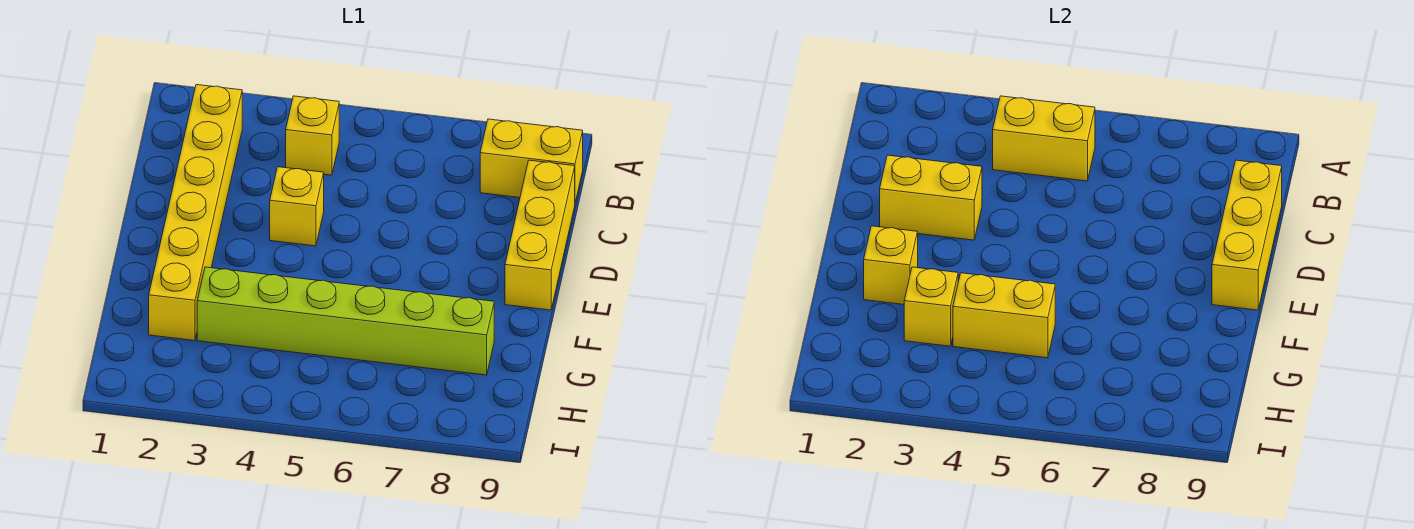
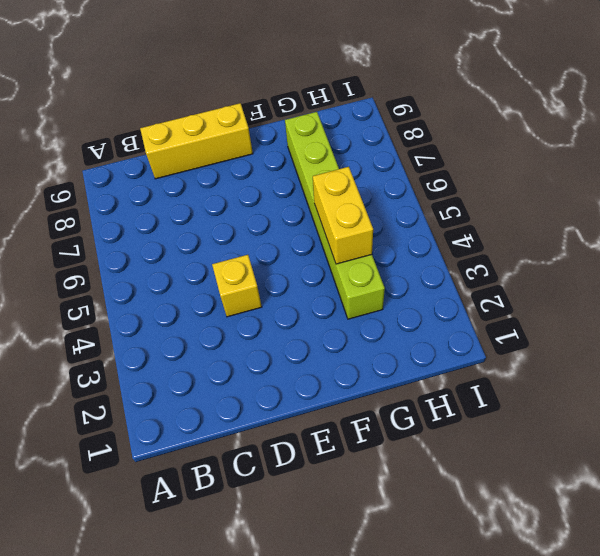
none -> yellow brick B2:G2 level 1
none -> yellow brick B4 level 1
none -> yellow brick B8:B9 level 1

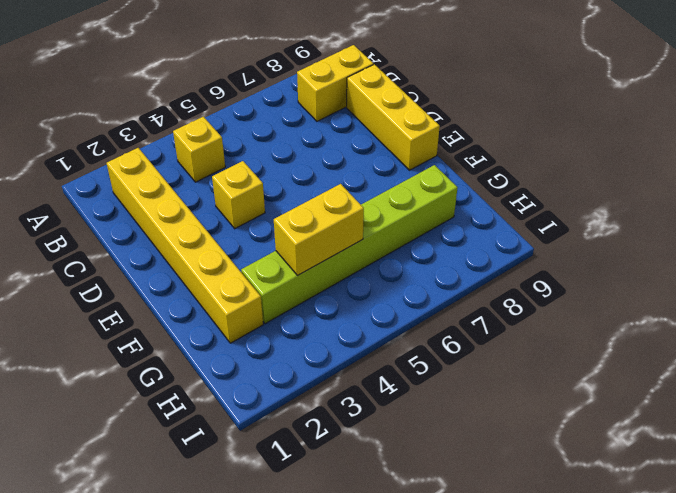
none -> yellow brick B4:B5 level 2
none -> yellow brick C9:E9 level 2
none -> yellow brick D2:D3 level 2

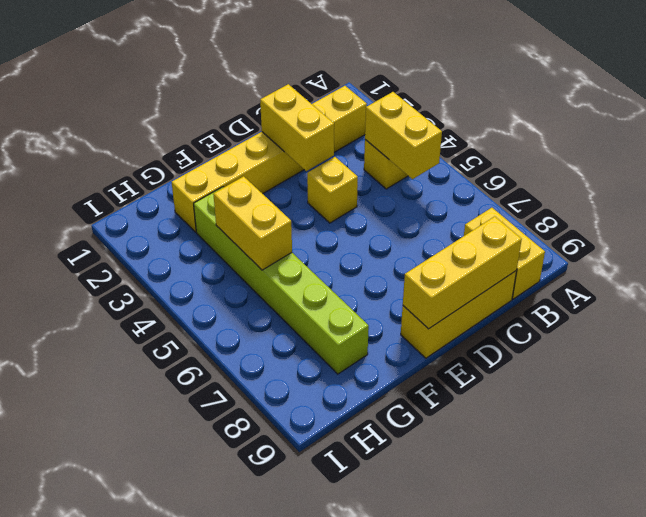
none -> yellow brick F2 level 2
none -> yellow brick G3 level 2

